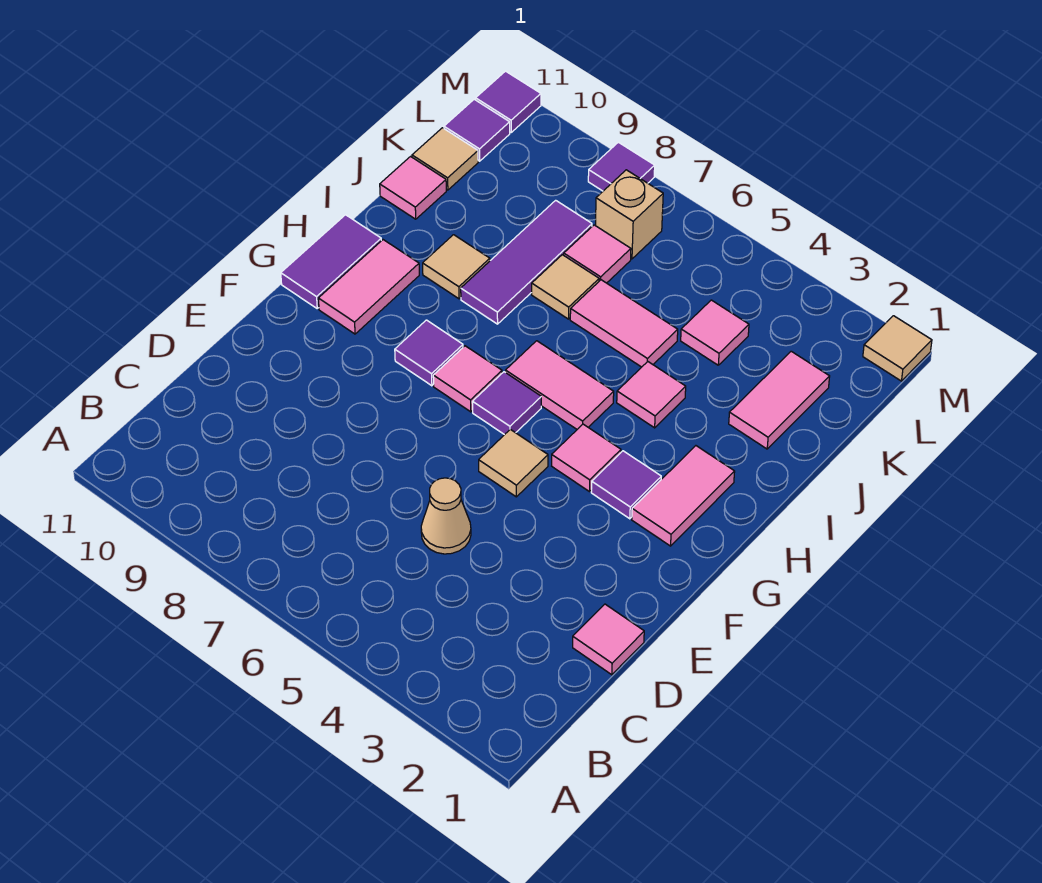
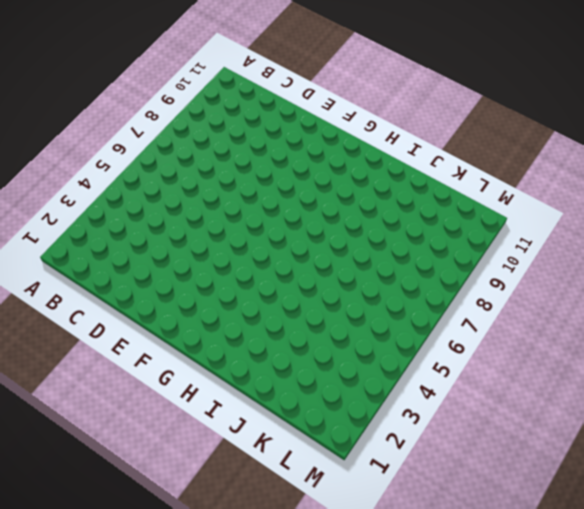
none -> pink tile D1 level 1
none -> tan cone D5 level 1
none -> tan tile F5 level 1

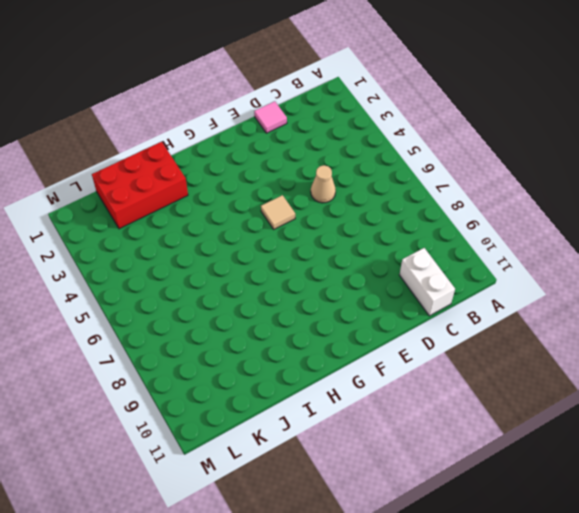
white brick C10:C11 level 1 -> none
red brick I1:K2 level 1 -> pink tile J2:K2 level 1
none -> pink tile G2:H2 level 1
none -> purple tile G3 level 1
none -> pink tile G4 level 1

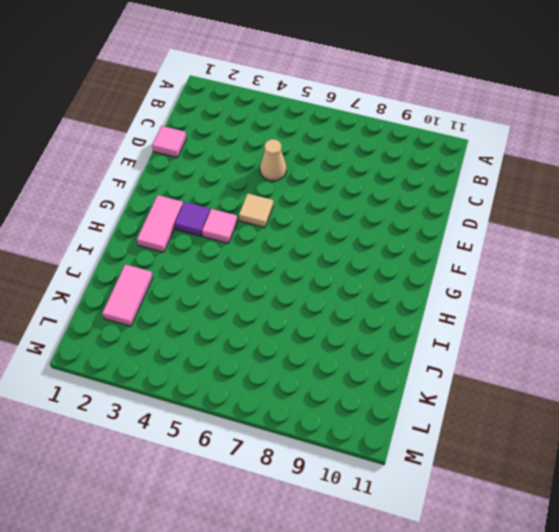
none -> purple tile G6 level 1
none -> pink tile G7 level 1
none -> purple tile G8 level 1

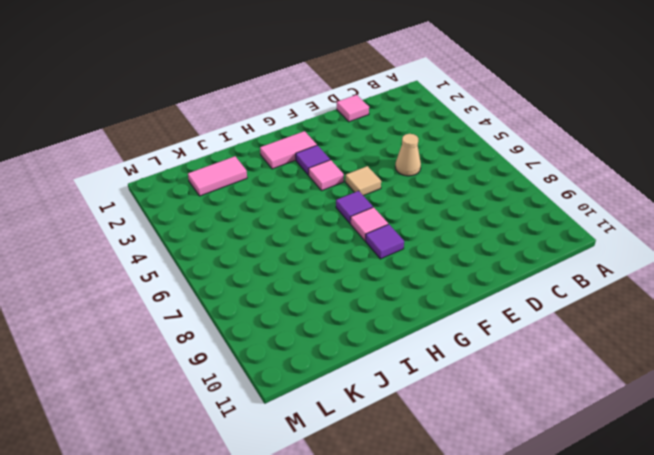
none -> pink tile G10:H10 level 1
none -> purple tile G11:H11 level 1
none -> pink tile H5:H6 level 1

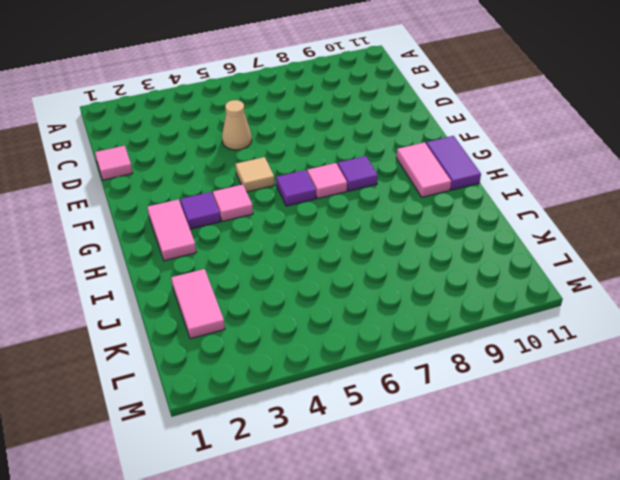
none -> pink tile H5:H6 level 1
none -> pink tile I4 level 1
none -> purple tile I8:K8 level 1

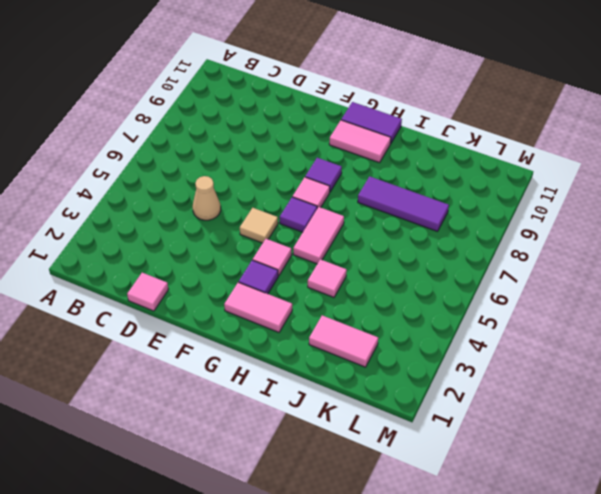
none -> tan tile I9 level 1
none -> pink tile J5:J6 level 1
none -> tan tile J7 level 1

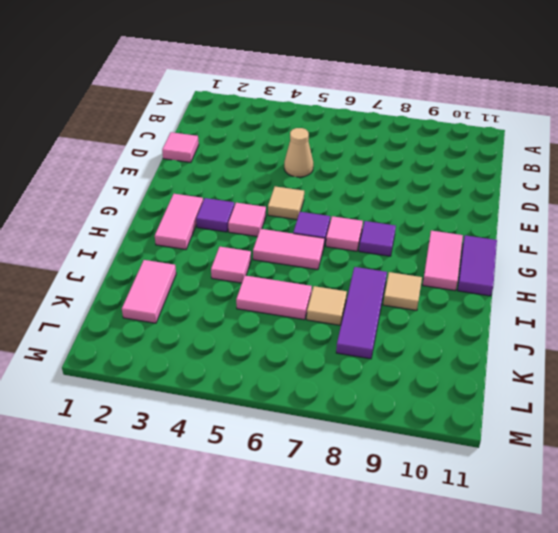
none -> pink tile J11 level 1
none -> pink tile K4 level 1
none -> pink tile K7 level 1

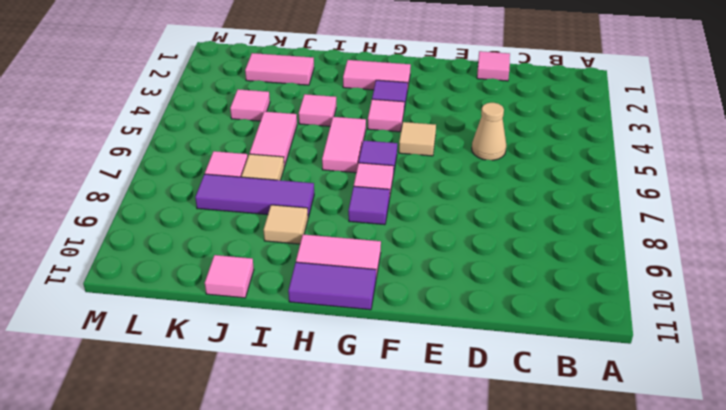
none -> tan tile K11 level 1
none -> tan brick L7 level 1
none -> purple tile L11 level 1

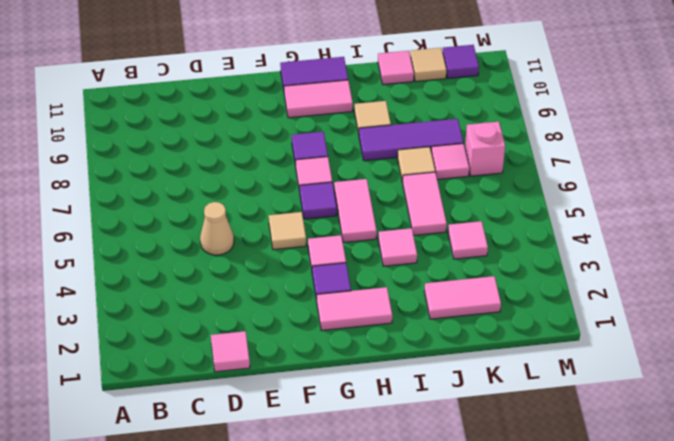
pink brick L7 level 1 -> tan brick L7 level 1
none -> tan tile M1 level 1
none -> purple tile M8 level 1
none -> purple tile M11 level 1

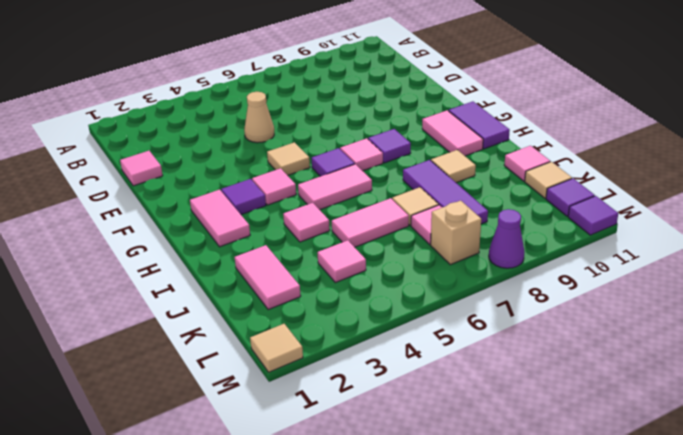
purple cone M8 level 1 -> purple tile M8 level 1

